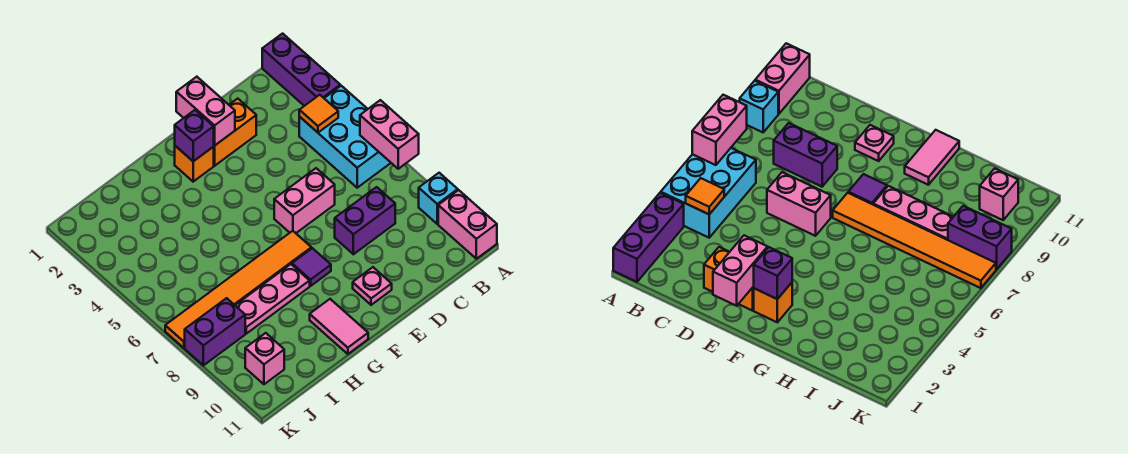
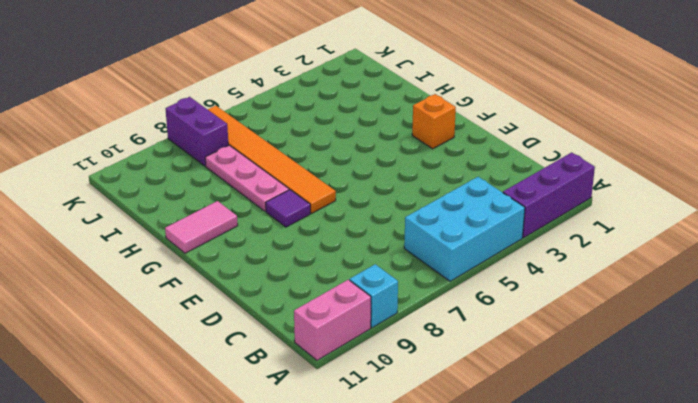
none -> purple brick C8:D8 level 1
none -> orange brick D2:E2 level 1
none -> pink brick D6:E6 level 1

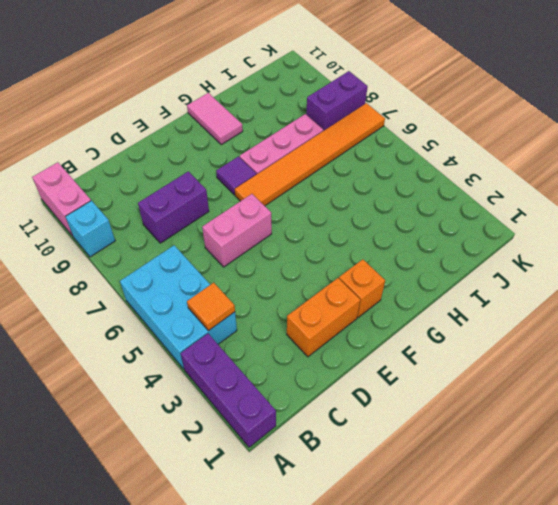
none -> pink plate E10 level 1
none -> pink brick J10 level 1
none -> pink brick A6:A7 level 2

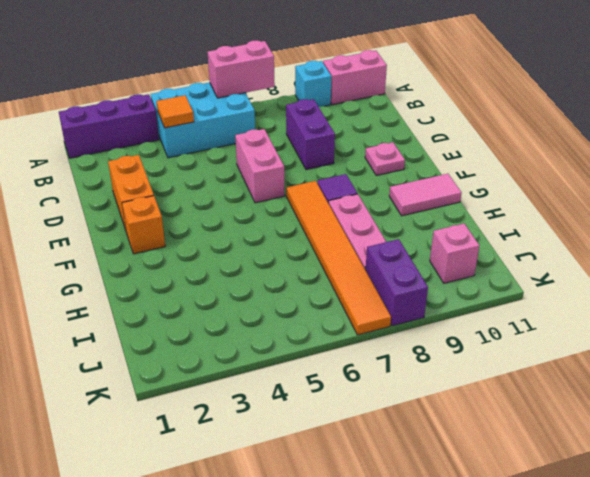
none -> pink brick E1:E2 level 2
none -> purple brick F2 level 2

